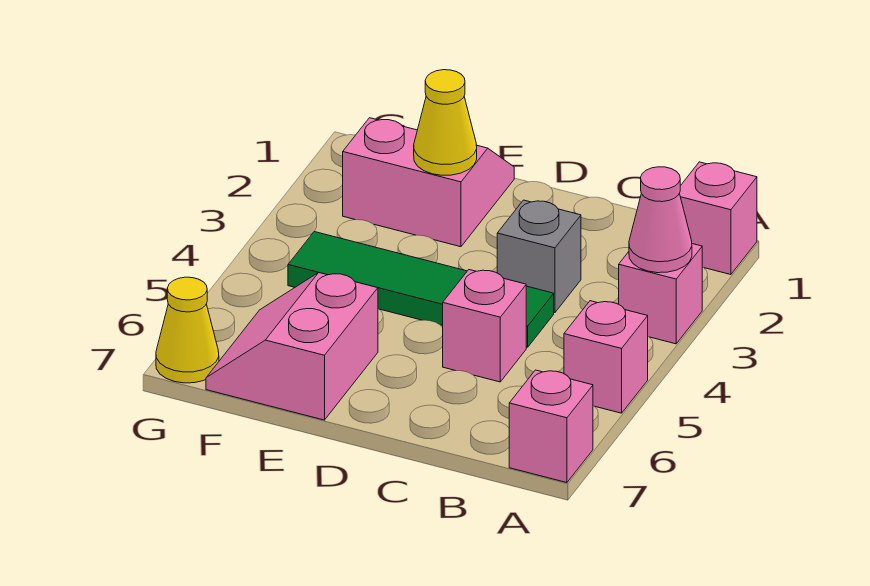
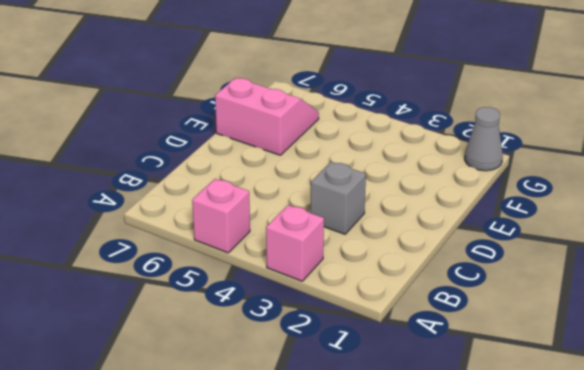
grey cone G1 level 1 -> none
none -> pink brick A1 level 1
none -> pink brick A7 level 1
none -> green tile C4:F4 level 1

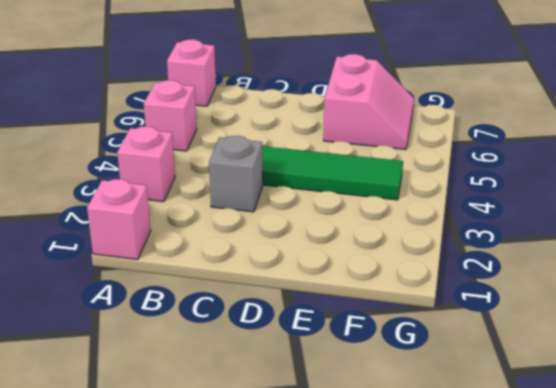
none -> pink brick C5 level 1
none -> pink slope E1:F2 level 1 top 2
none -> yellow cone G7 level 1

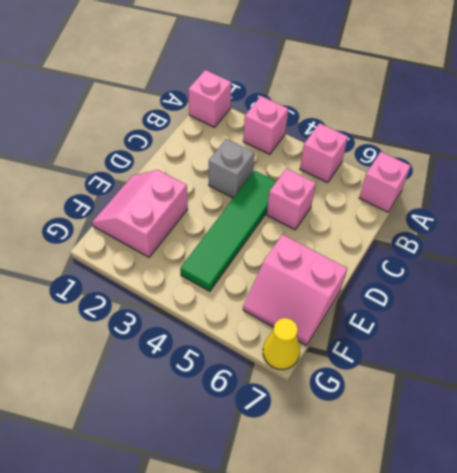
none -> pink cone A3 level 2
none -> yellow cone E2 level 2

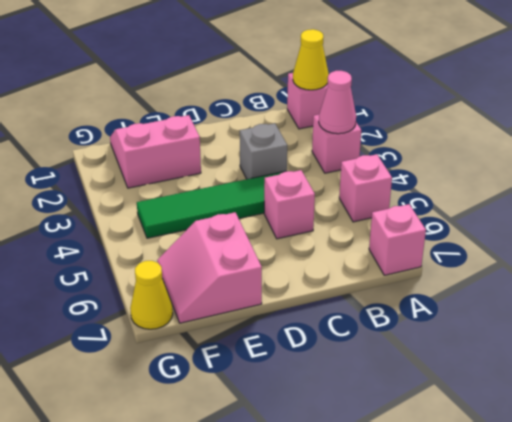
yellow cone A1 level 2 -> yellow cone E2 level 2

